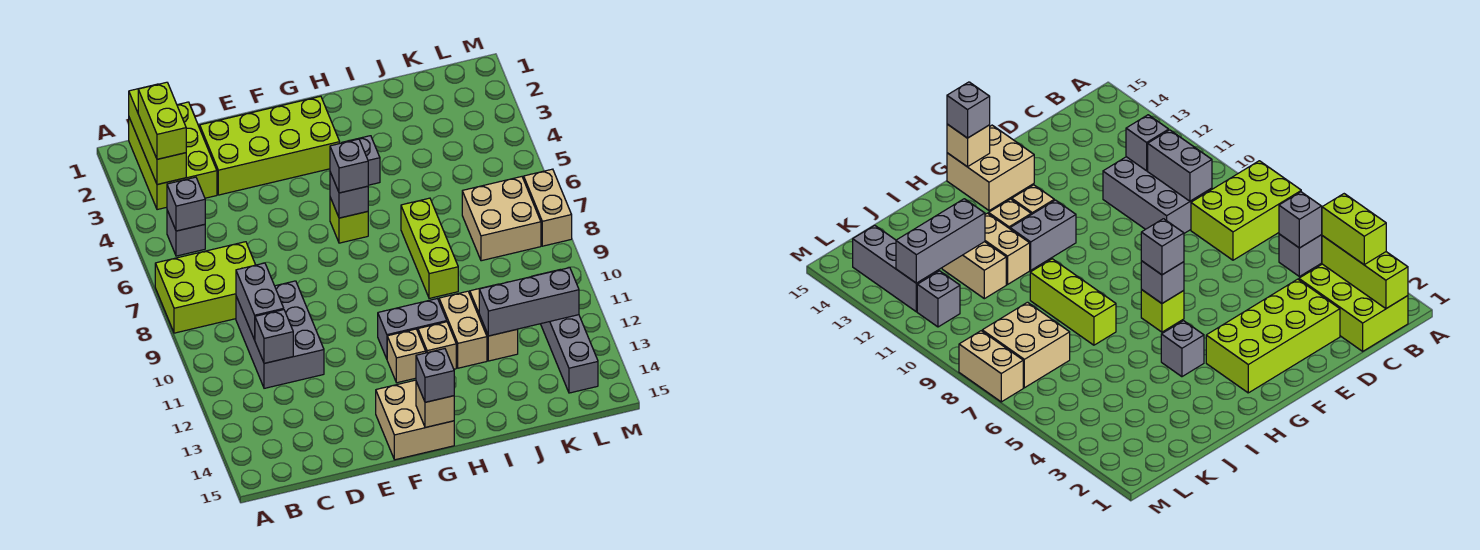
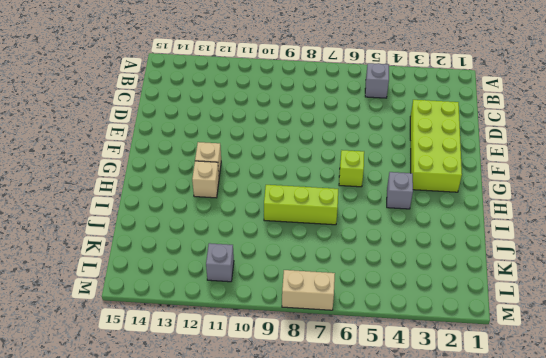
none -> lime brick A7:C8 level 1
none -> lime brick B1:C3 level 1
none -> grey brick C9:D11 level 1

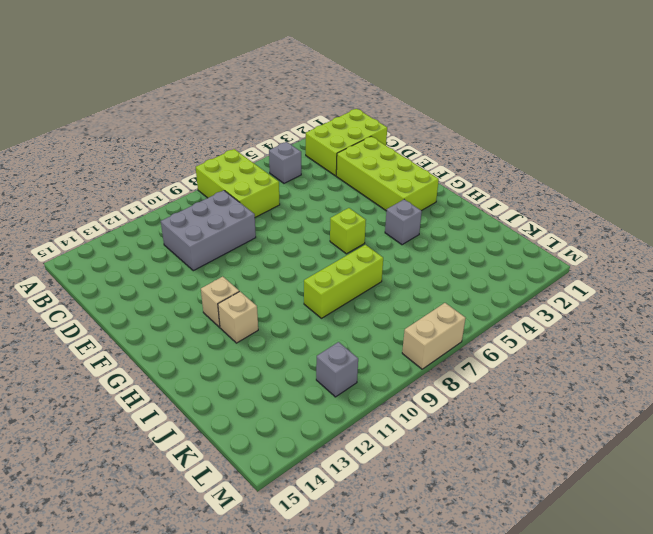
none -> tan brick F14:G15 level 1
none -> grey brick G11:H11 level 1
none -> tan brick I11:I12 level 1

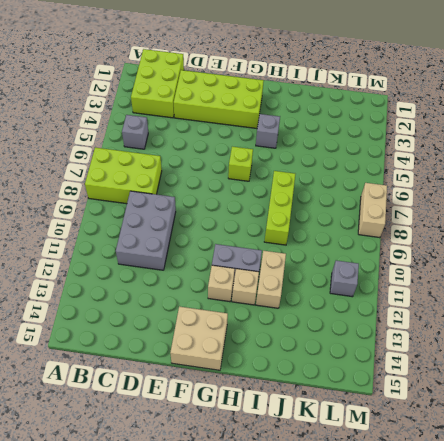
none -> tan brick J11:J12 level 1
none -> tan brick K7:L8 level 1
none -> grey brick L12:L14 level 1

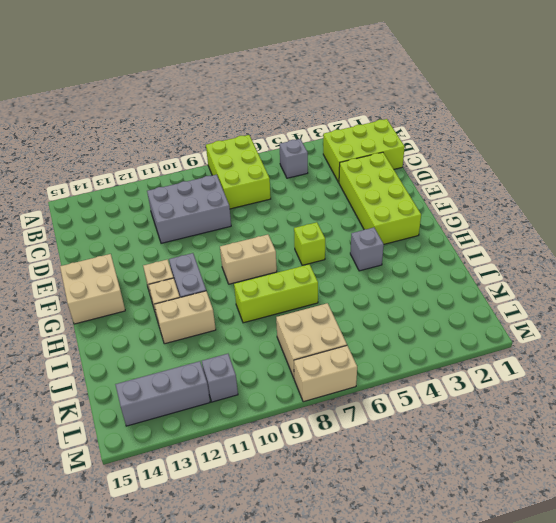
tan brick G8:G9 level 1 -> tan brick J11:J12 level 1
none -> lime brick B1:B3 level 2
none -> grey brick B5 level 2
none -> grey brick C9:C10 level 2

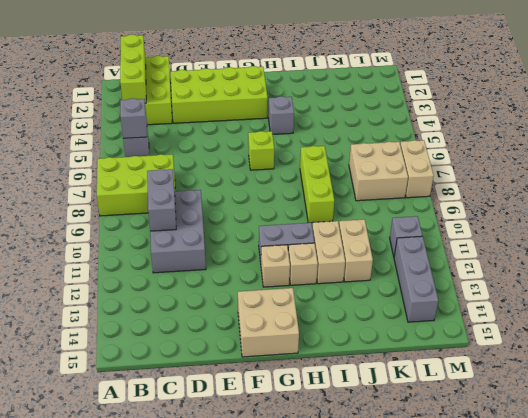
none -> grey brick C11 level 2
none -> grey brick G6 level 2
none -> tan brick G15 level 2

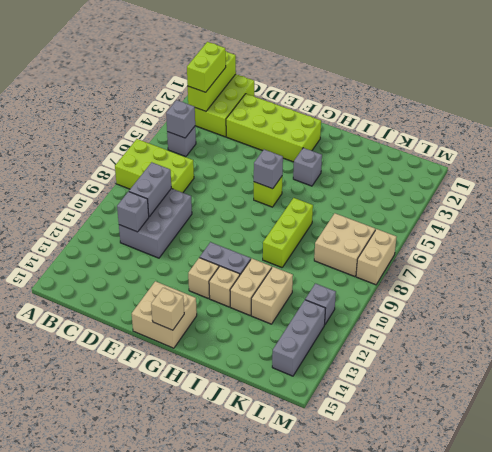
none -> grey brick J12:L12 level 2
none -> grey brick G6 level 3
none -> grey brick G15 level 3

